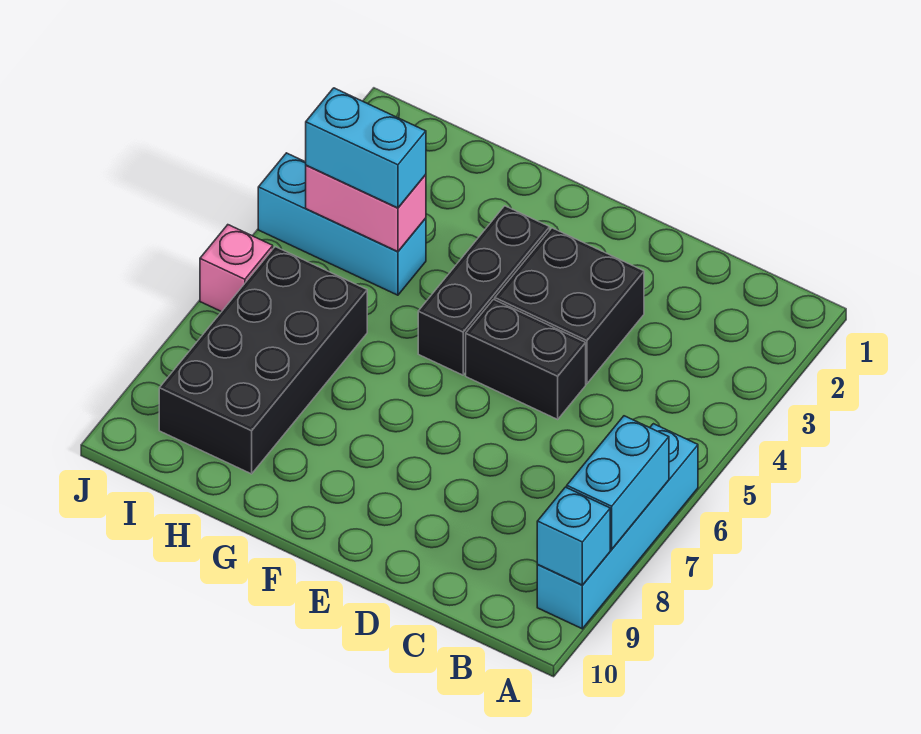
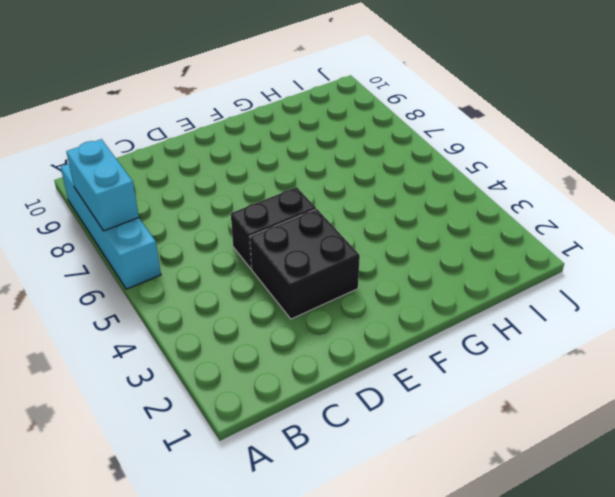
none -> black brick F3:F5 level 1
none -> cyan brick H4:J4 level 1

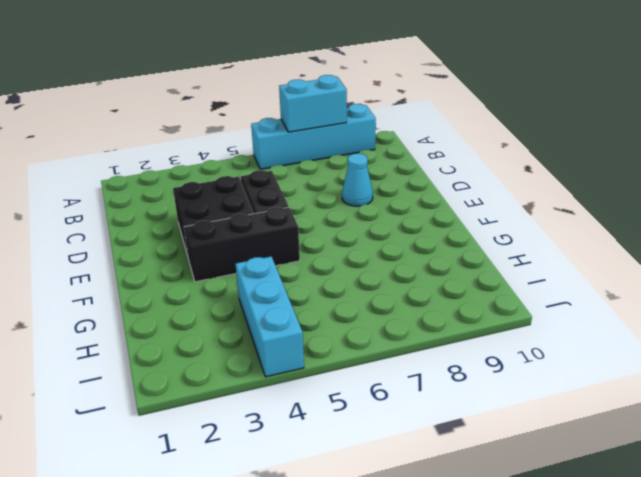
cyan cone D8 level 1 -> none
none -> black brick H6:I9 level 1
none -> pink brick J6 level 1

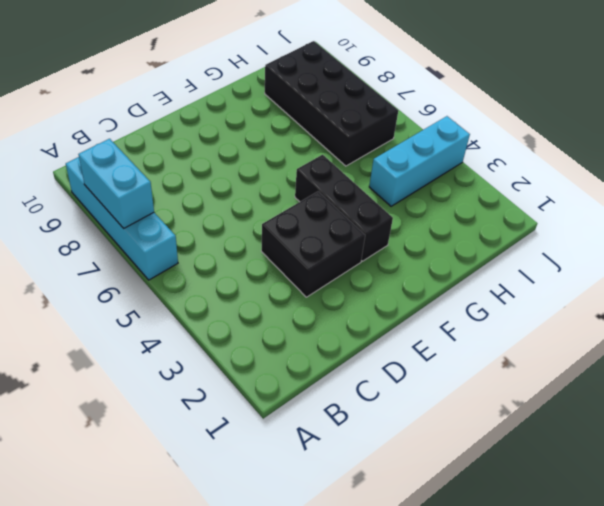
none -> black brick D5:E5 level 1
none -> pink brick J6 level 1

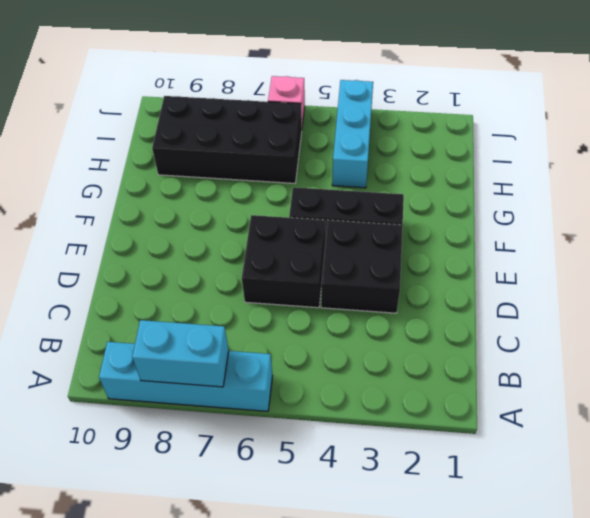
black brick D5:E6 level 1 -> black brick D5:E5 level 1
none -> cyan brick A9 level 2
none -> pink brick H4:I4 level 2

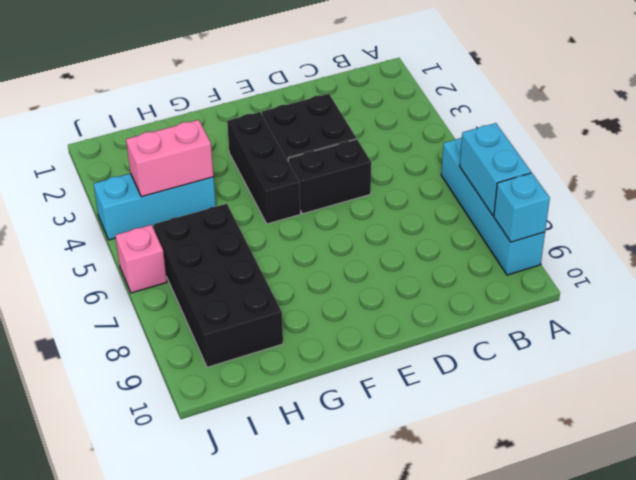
none -> cyan brick H4:I4 level 3

